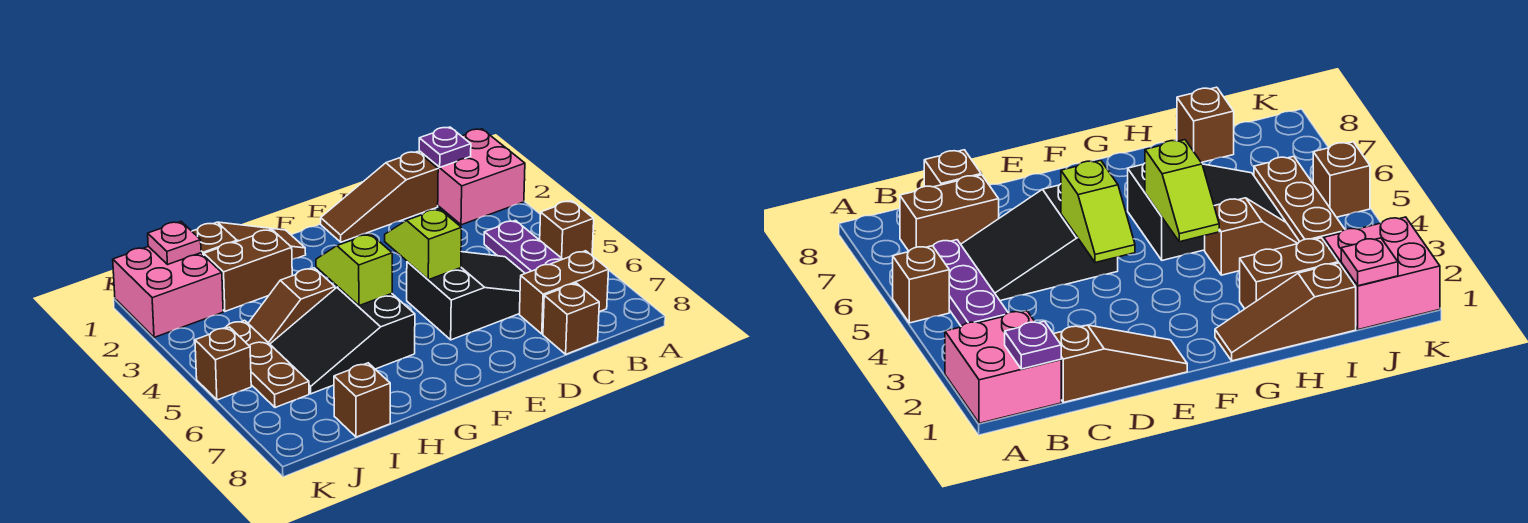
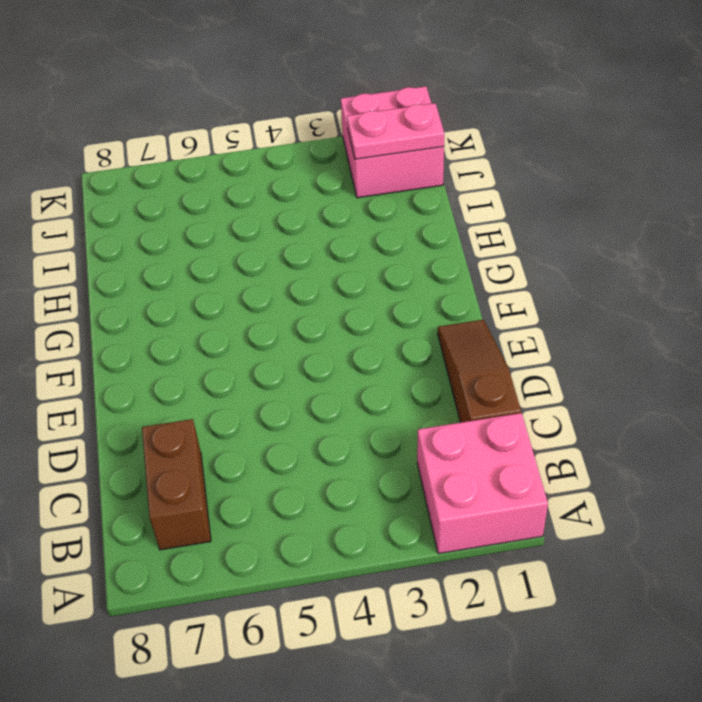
pink plate J1:J2 level 2 -> pink plate J1 level 2
none -> brown brick A5 level 1
none -> purple plate B4:B6 level 1
none -> black slope C5:E6 level 1 top E

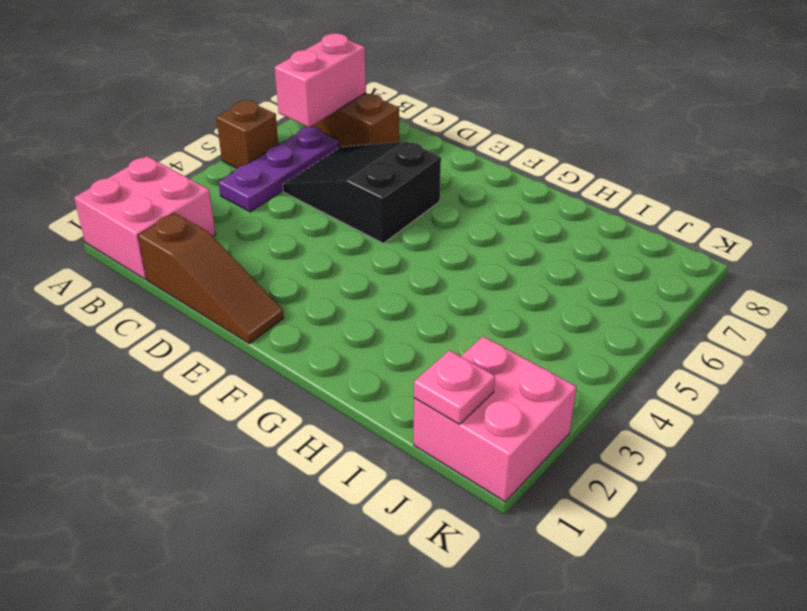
pink brick B6:B7 level 2 -> none
none -> brown brick C8 level 1
none -> brown slope G1:I1 level 1 top I
none -> black slope G5:I6 level 1 top G

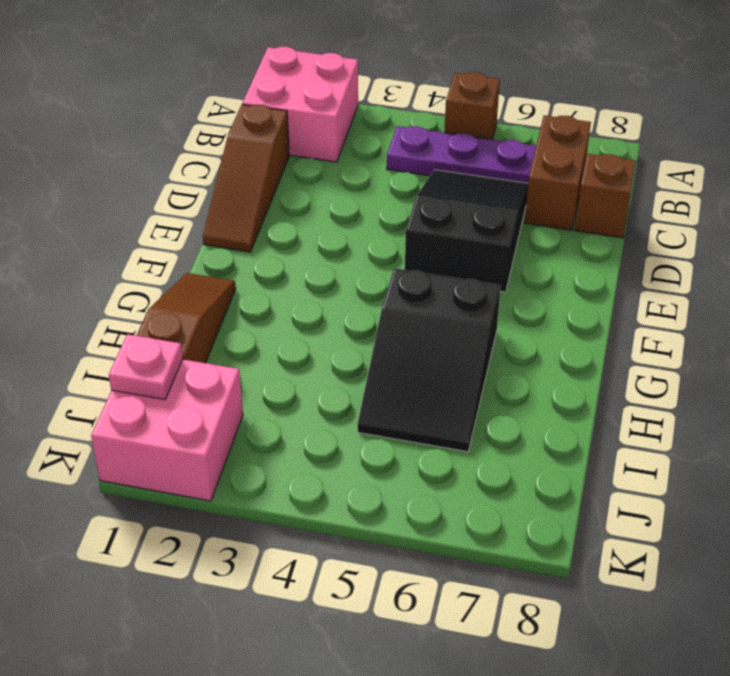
none -> brown brick H2:I2 level 1
none -> brown slope H4:I4 level 1 top H
none -> brown brick I8 level 1

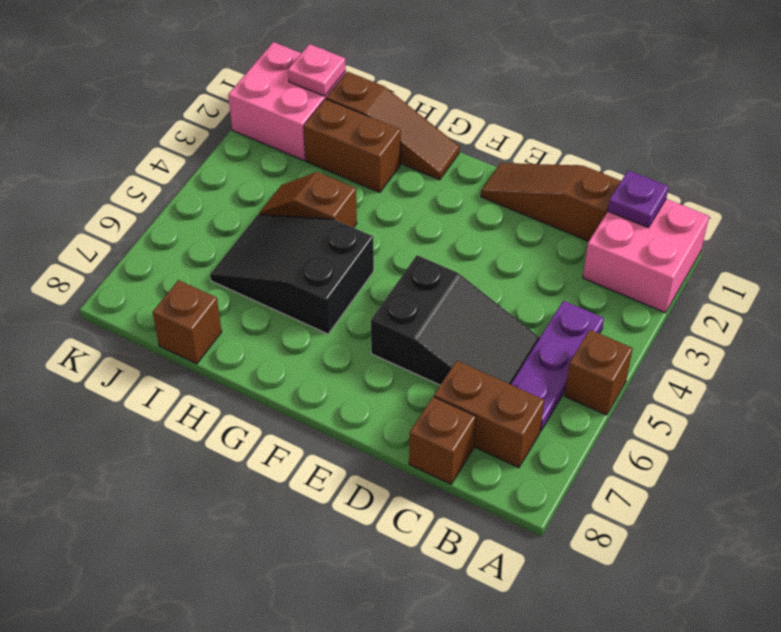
none -> brown plate J4:J6 level 1
none -> brown brick K5 level 1
none -> lime slope E4:E5 level 2 top 5

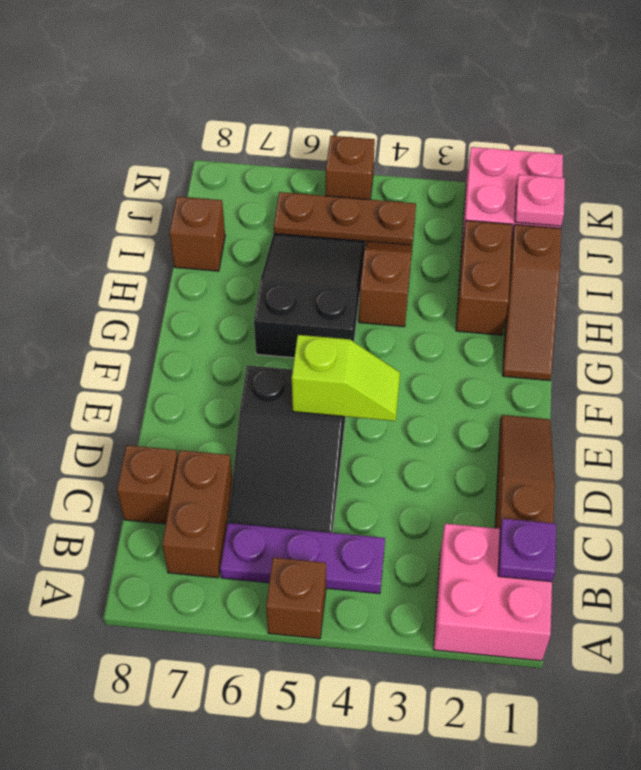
none -> lime slope G4:G5 level 2 top 5

